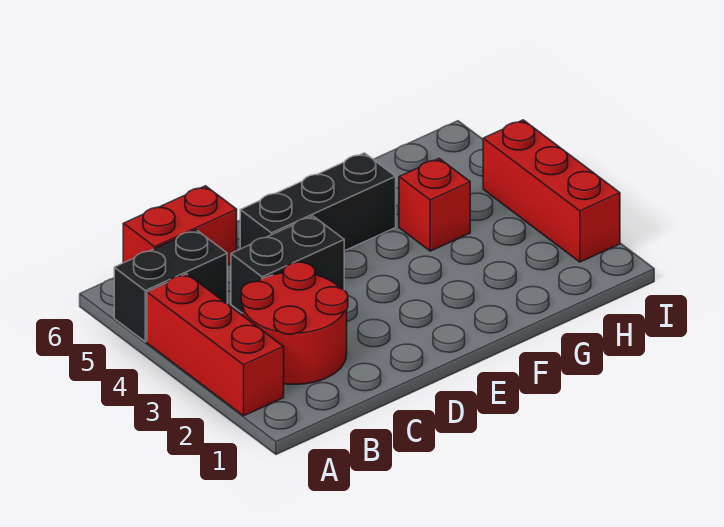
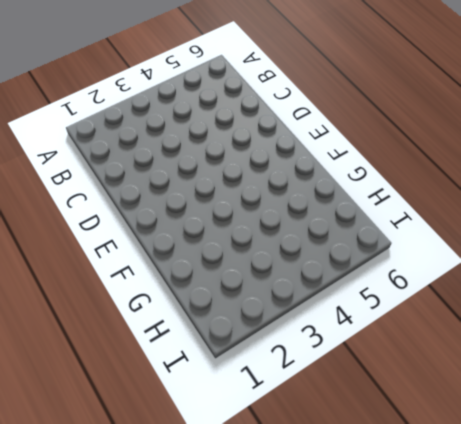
none -> red brick A2:A4 level 1
none -> black brick A5:B5 level 1

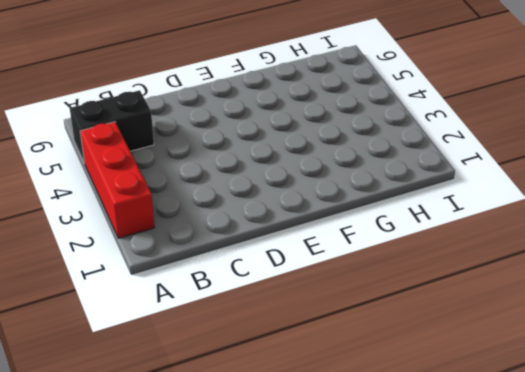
none -> red round brick B2:C3 level 1
none -> red brick B6:C6 level 1

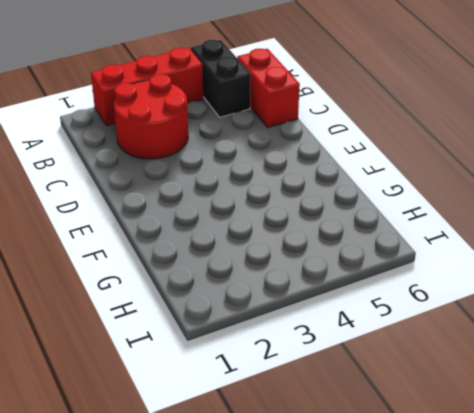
none -> black brick C4:D4 level 1
none -> black brick D5:F5 level 1

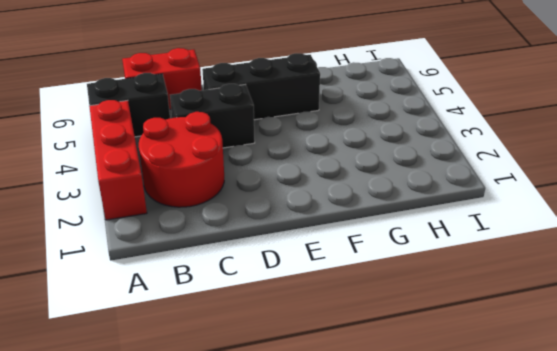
none -> red brick G4 level 1
none -> red brick I2:I4 level 1

